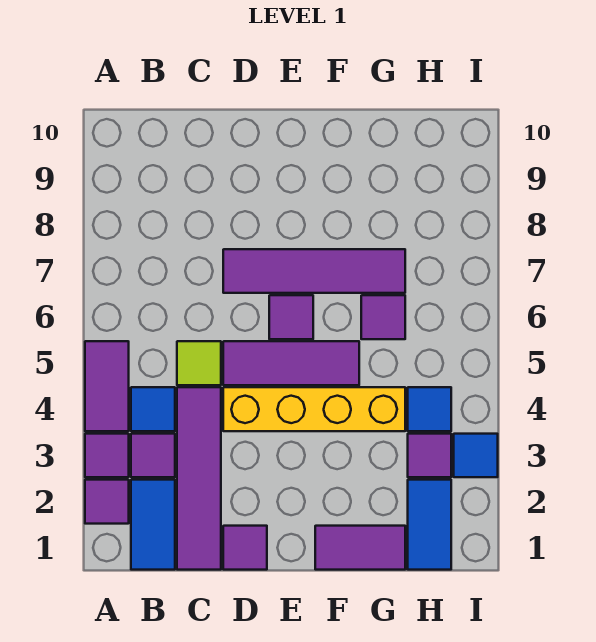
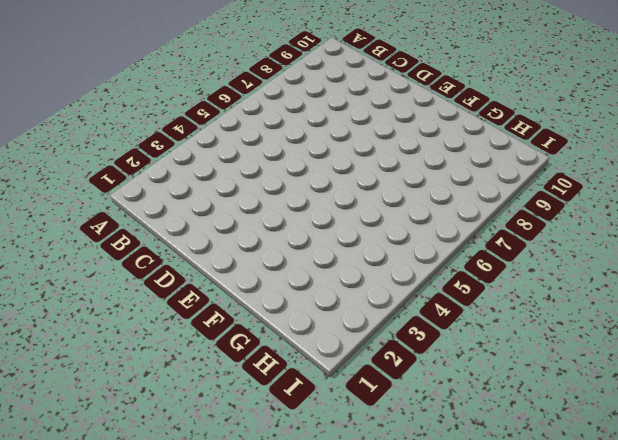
none -> purple tile A2 level 1
none -> purple tile A3 level 1
none -> purple tile A4:A5 level 1

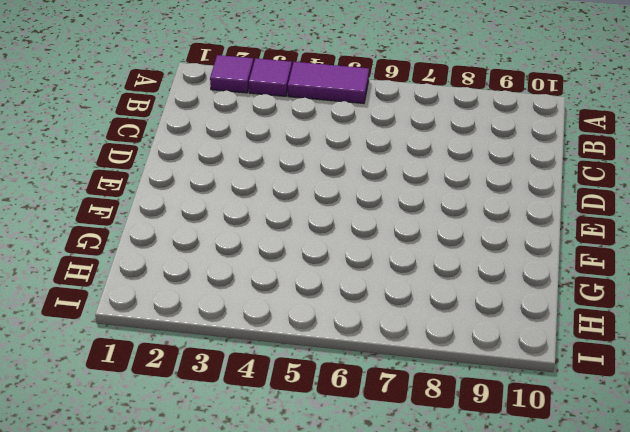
none -> blue tile B1:B2 level 1
none -> purple tile B3 level 1
none -> blue tile B4 level 1

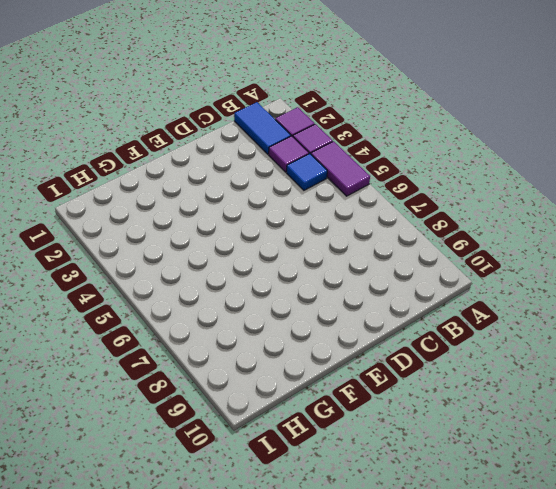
none -> purple tile C1:C4 level 1
none -> lime tile C5 level 1
none -> purple tile D1 level 1

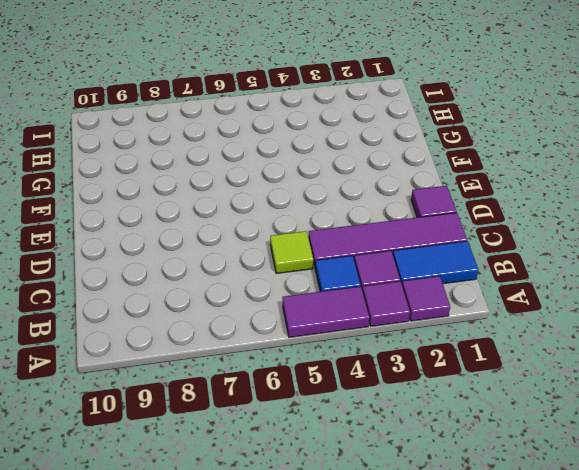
none -> yellow brick D4:G4 level 1
none -> purple tile D5:F5 level 1
none -> purple tile D7:G7 level 1

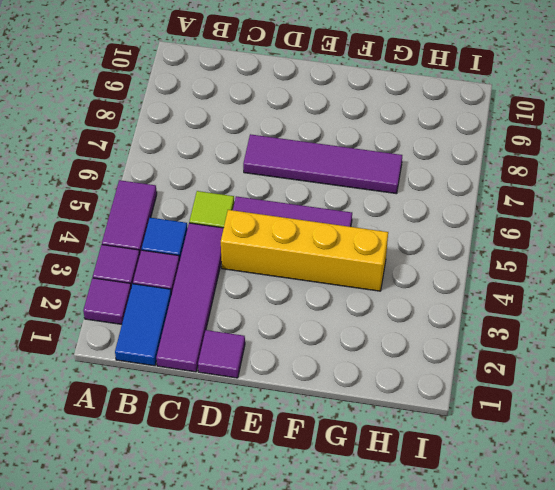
none -> purple tile E6 level 1
none -> purple tile F1:G1 level 1
none -> purple tile G6 level 1

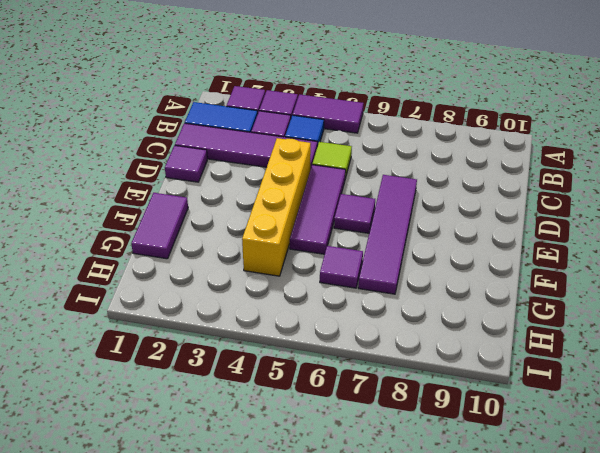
none -> blue tile H1:H2 level 1
none -> purple tile H3 level 1
none -> blue tile H4 level 1

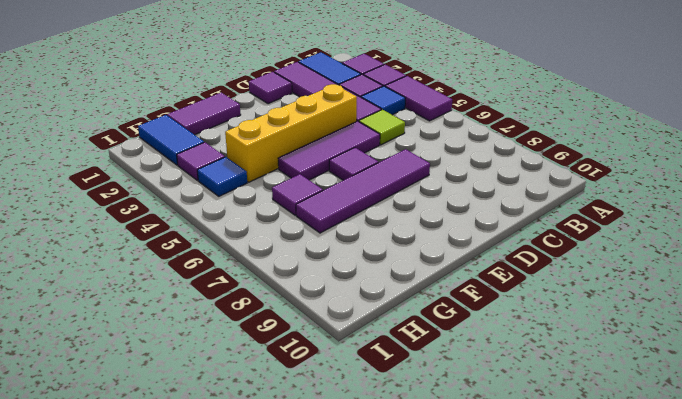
none -> blue tile I3 level 1

